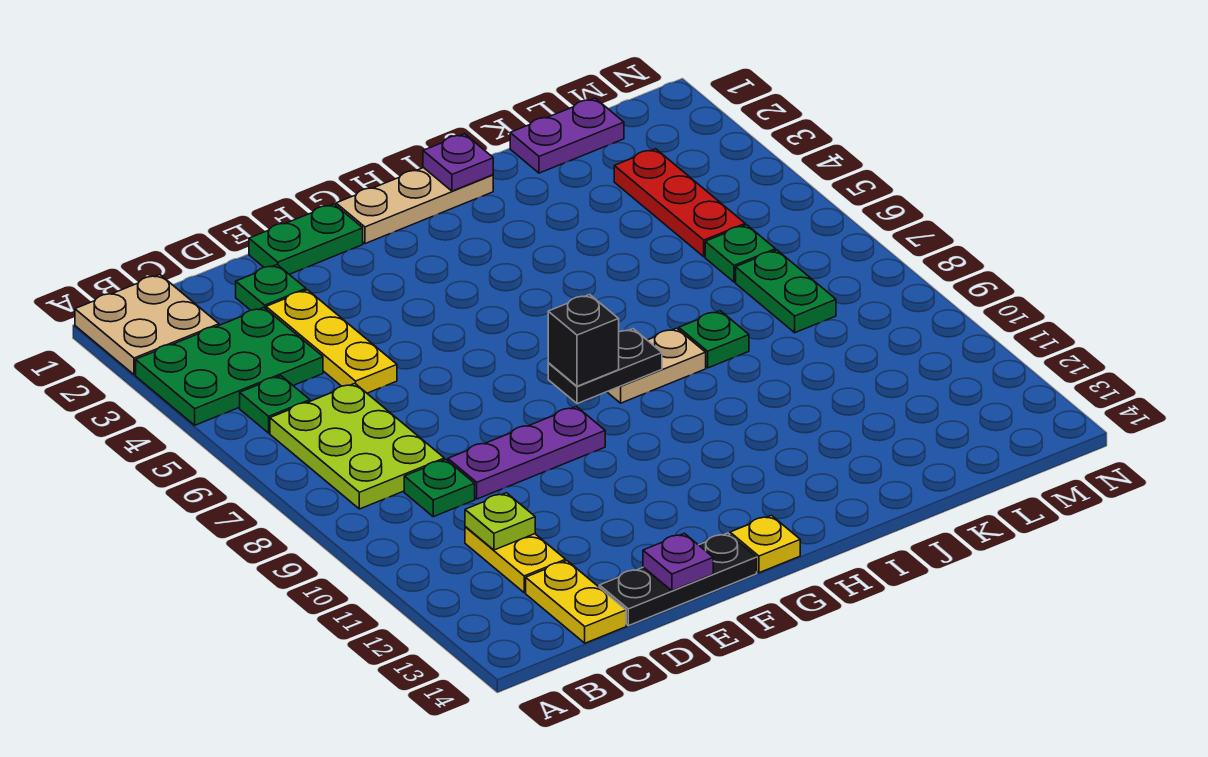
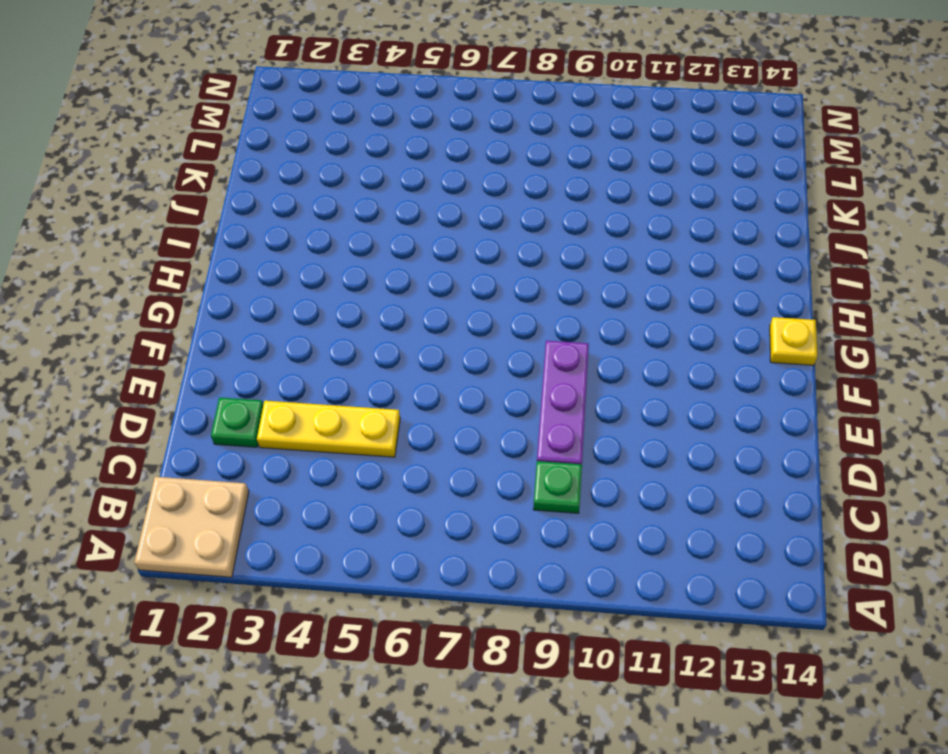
none -> green plate A3:C4 level 1
none -> green plate B5 level 1
none -> lime plate B6:C8 level 1

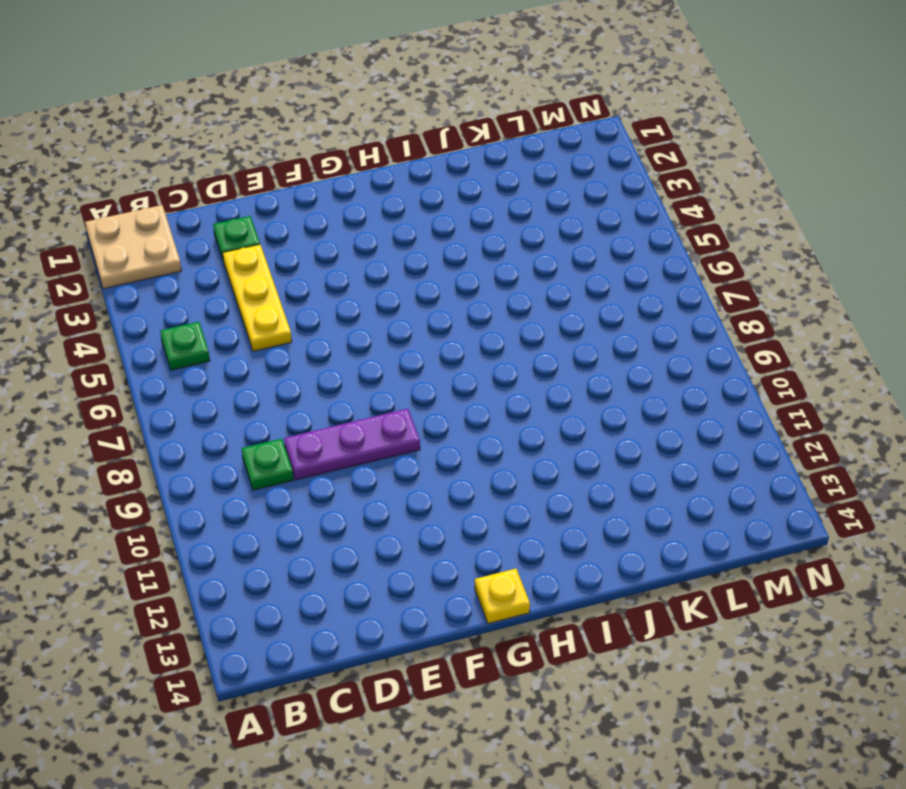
none -> green plate A3:C4 level 1
none -> lime plate B6:C8 level 1
none -> yellow plate C11:C12 level 1

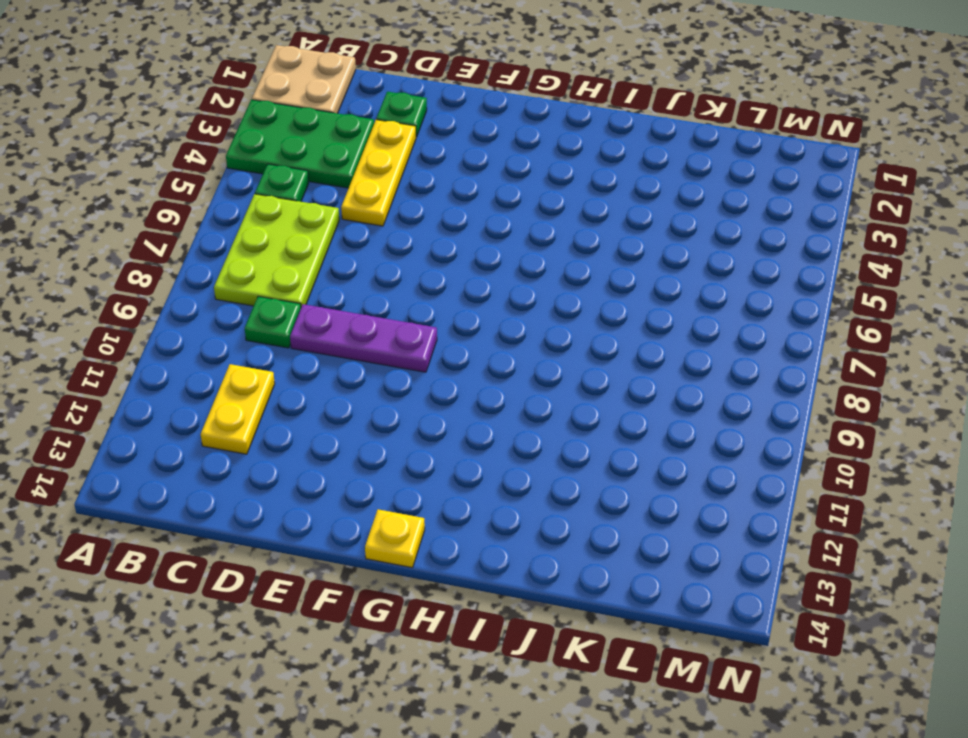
none -> yellow plate C13:C14 level 1
none -> black plate D14:F14 level 1
none -> green plate E1:F1 level 1

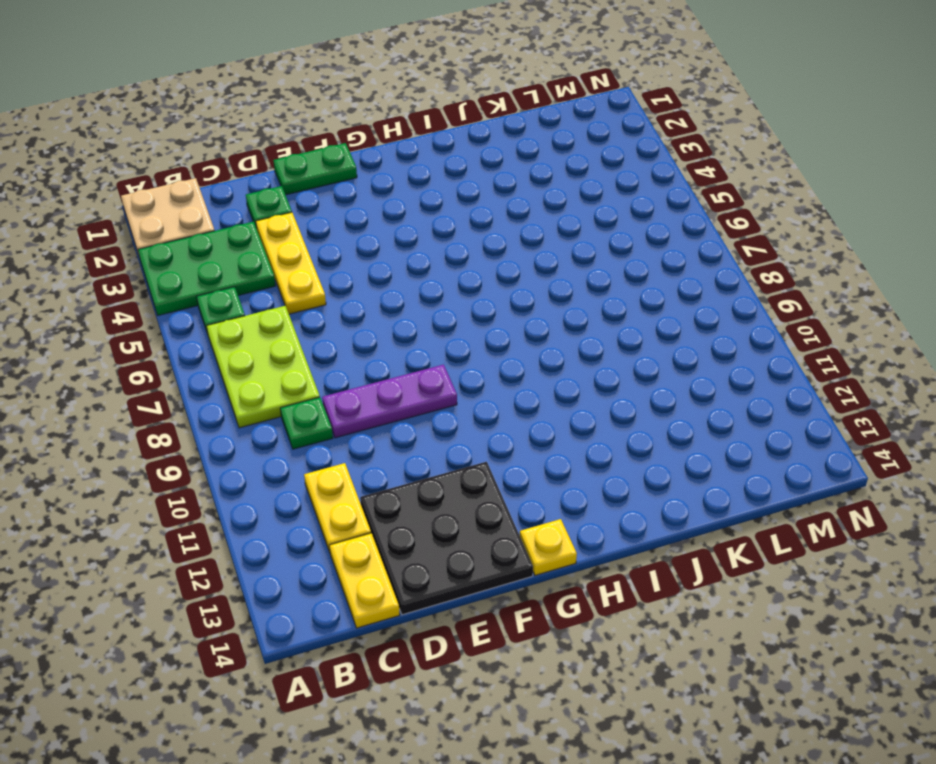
black plate D12:F14 level 1 -> black plate D14:F14 level 1
none -> tan plate G1:I1 level 1
none -> tan plate H8:I8 level 1
none -> green plate J8 level 1

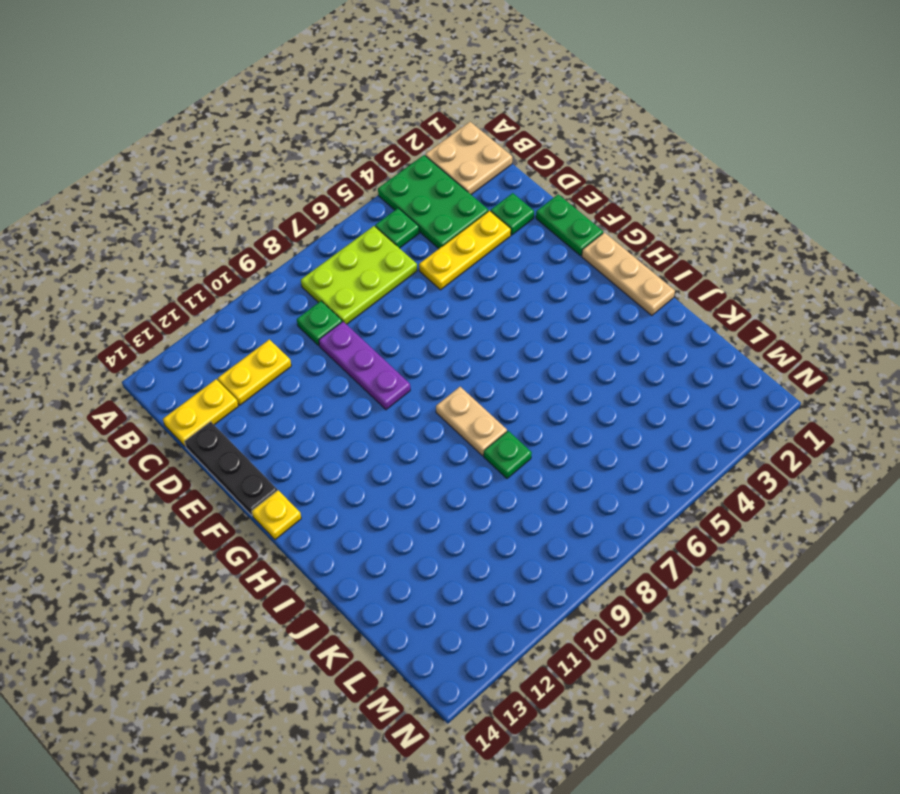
none -> purple plate K1:L1 level 1
none -> red plate L3:L5 level 1
none -> green plate L6 level 1

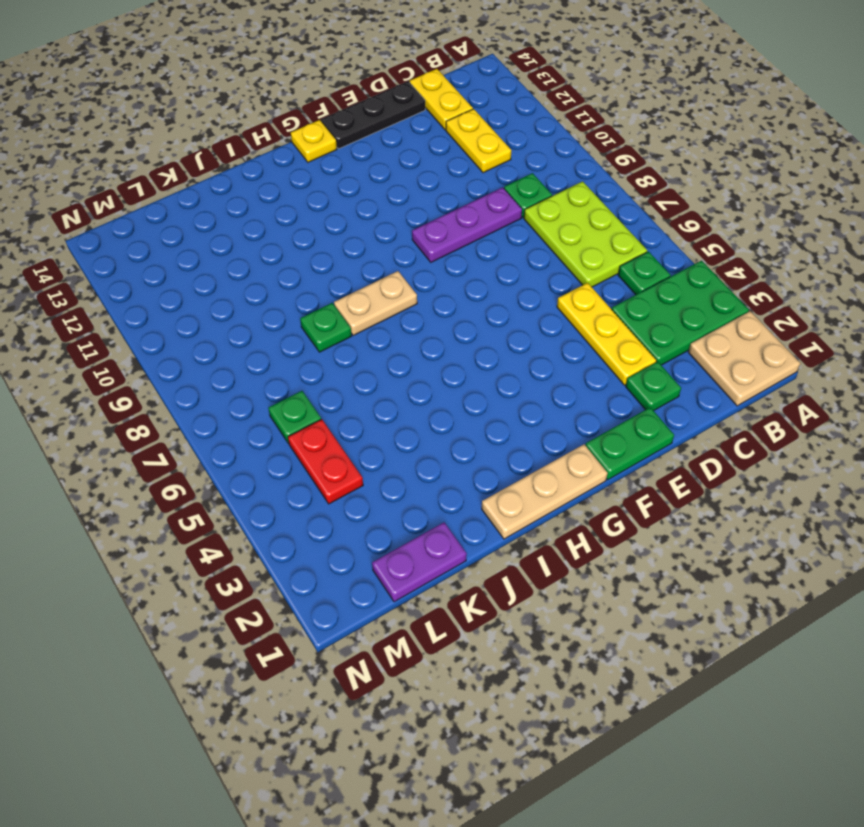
red plate L4:L5 level 1 -> red plate L3:L5 level 1
none -> green plate L7:L8 level 1
none -> lime plate C11 level 2
none -> purple plate E14 level 2

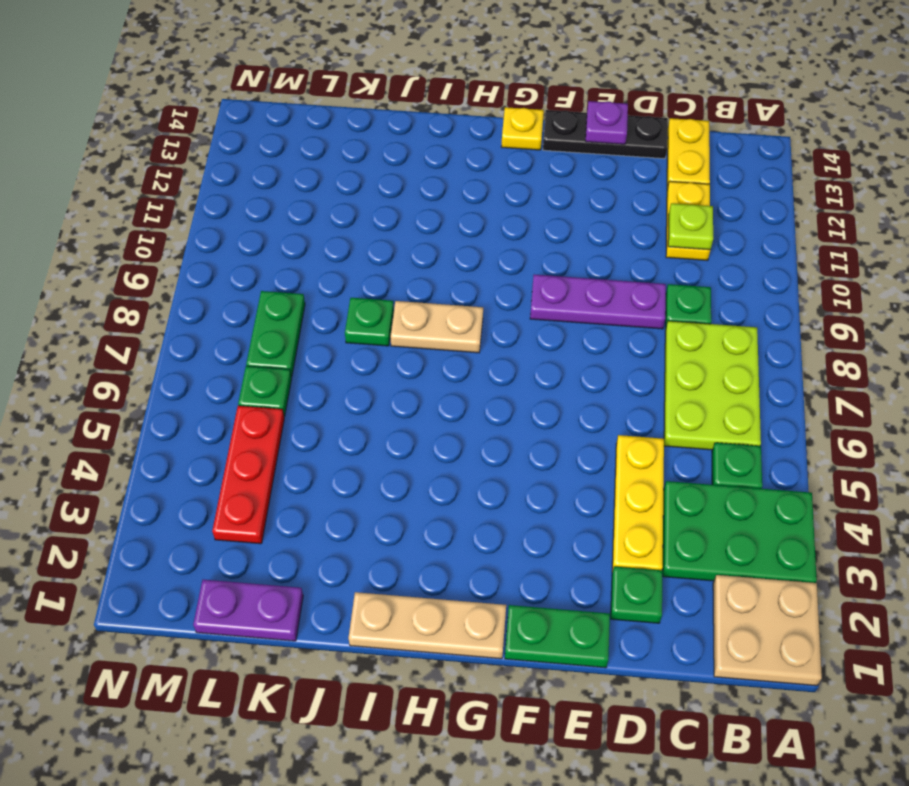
none -> black plate G8:H8 level 2
none -> purple plate I1 level 2
none -> black brick G8 level 3

